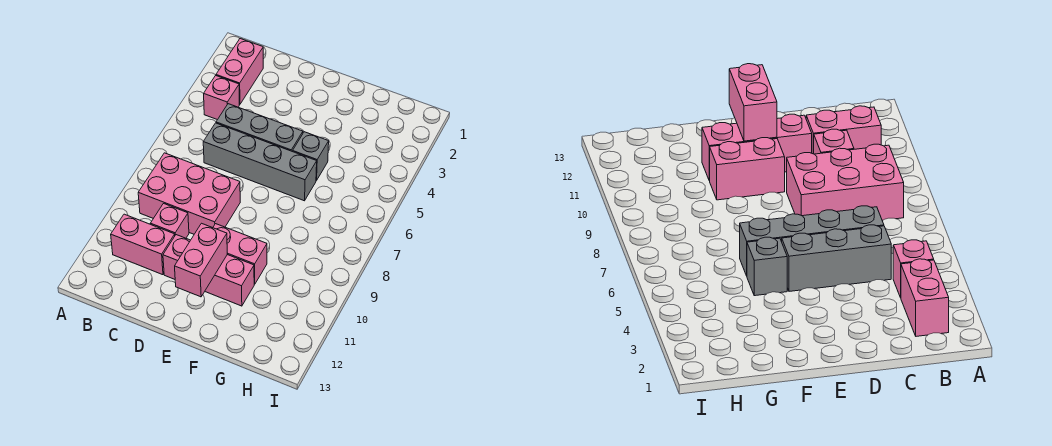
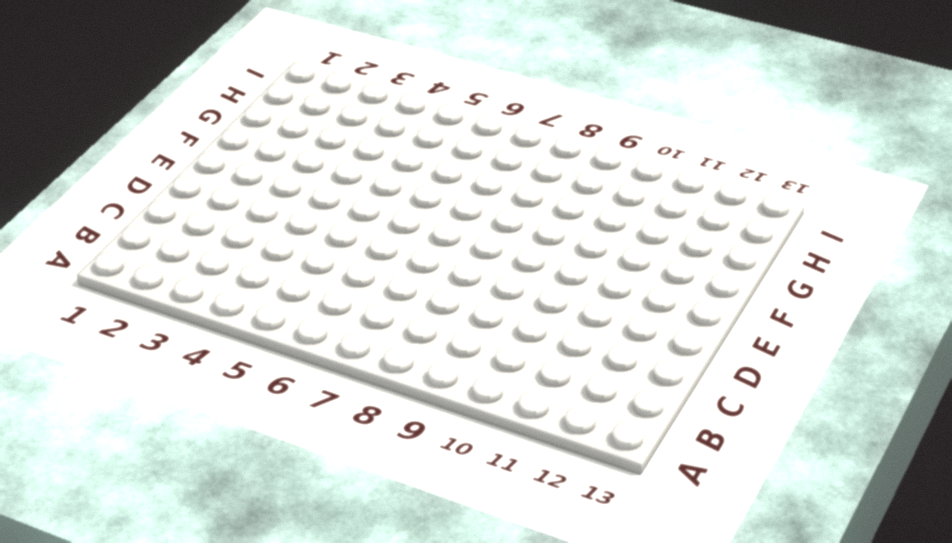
none -> pink brick B2:B3 level 1
none -> pink brick B4 level 1

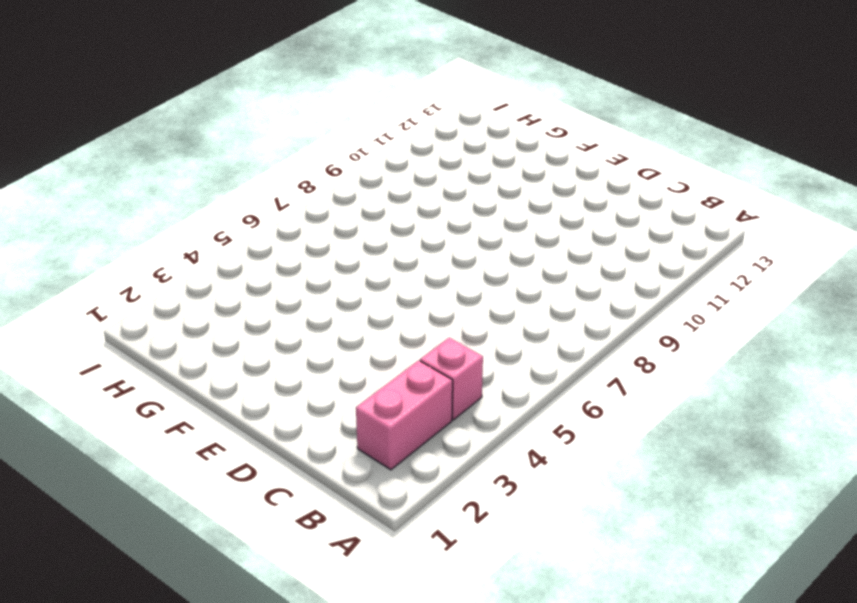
none -> pink brick B8:D9 level 1
none -> pink brick B11:C11 level 1

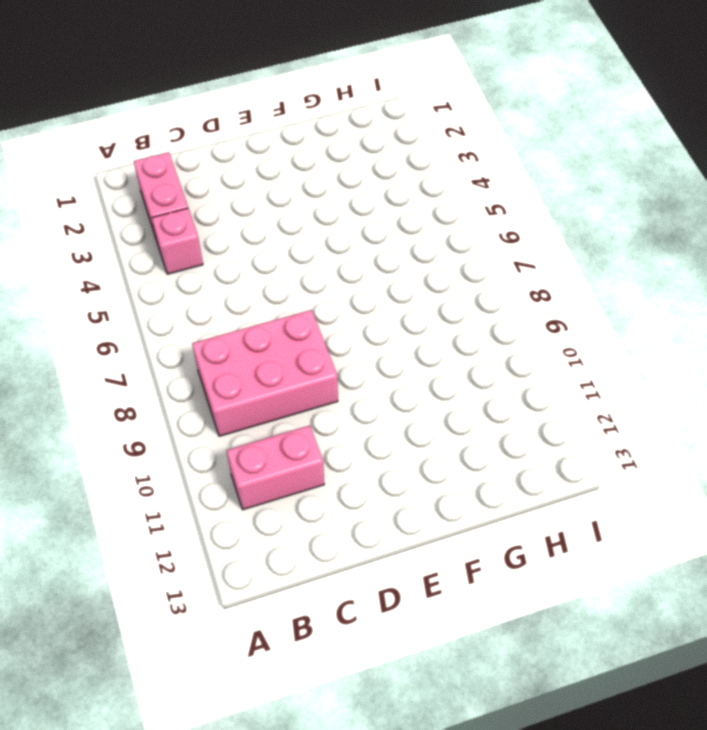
none -> grey brick C5:E5 level 1
none -> grey brick C6:F6 level 1

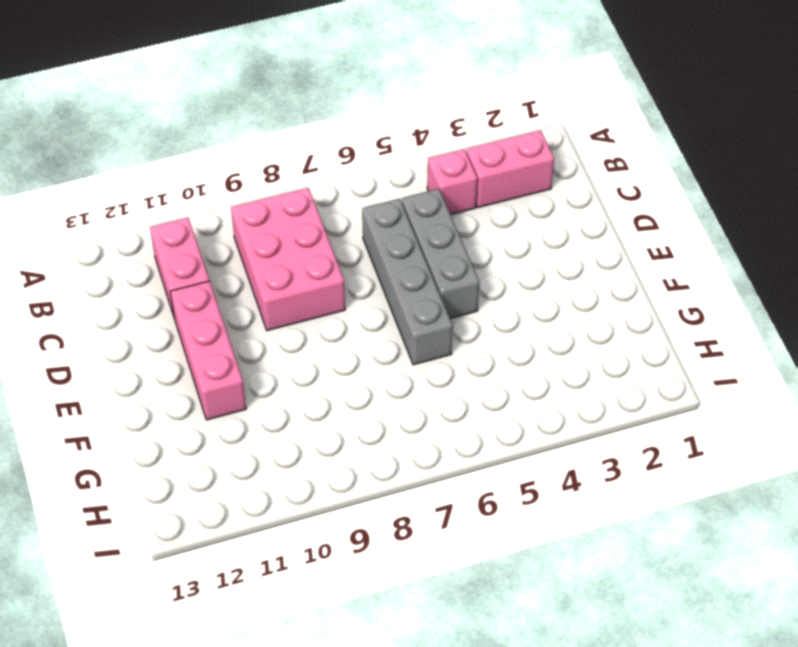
none -> pink brick C10 level 1
none -> pink brick E10:F10 level 1

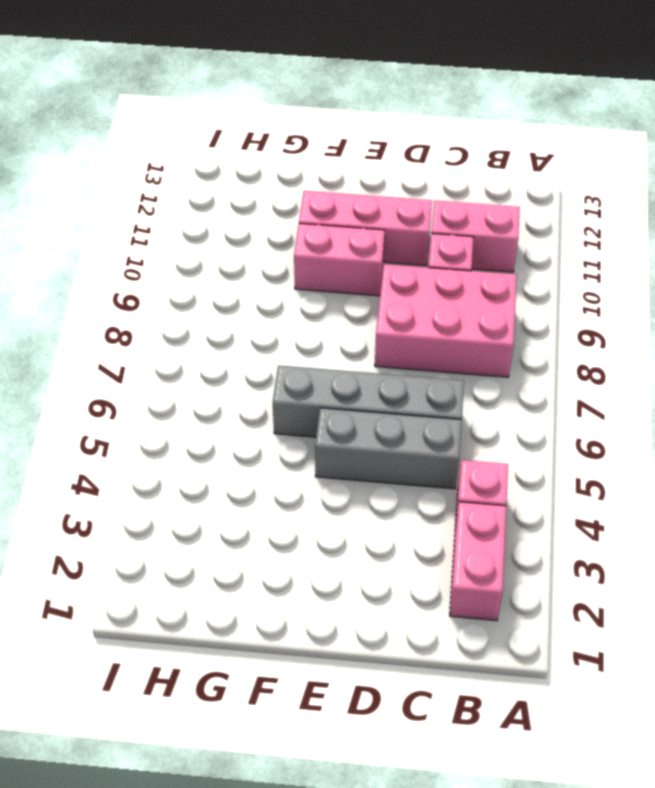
none -> grey brick F5 level 1
none -> pink brick E11:E12 level 2

